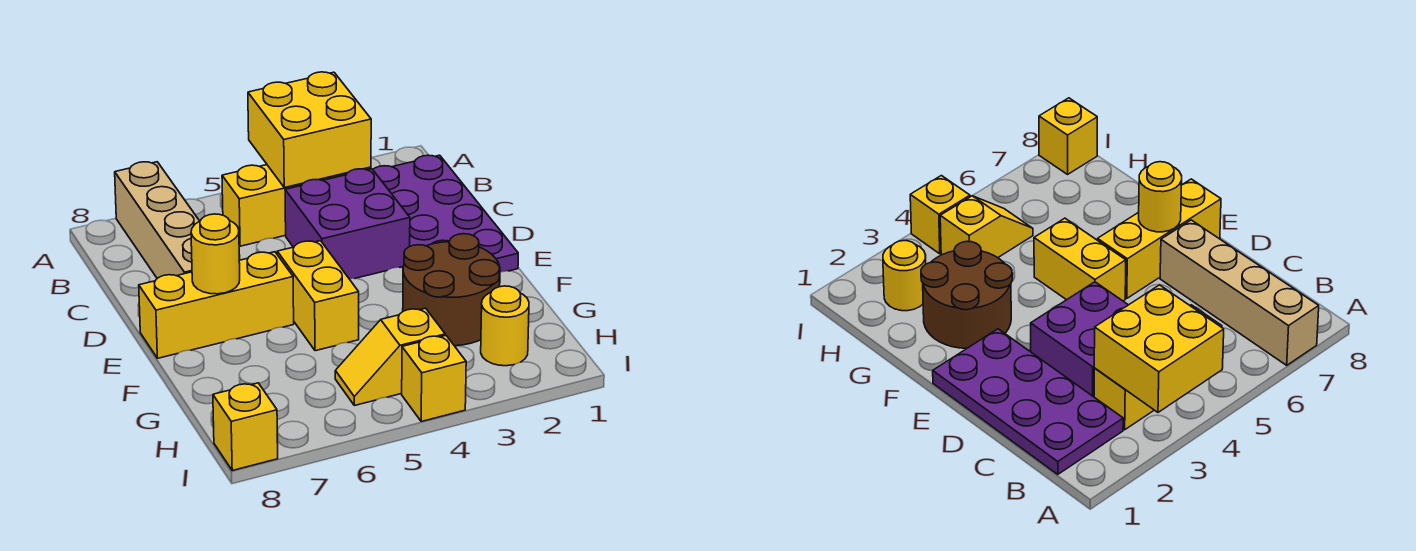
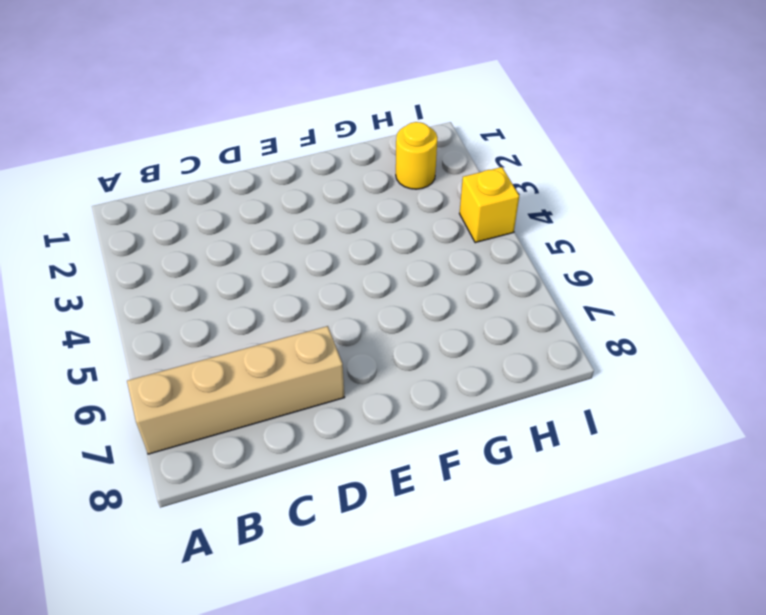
none -> purple plate B1:E2 level 1
none -> yellow brick B3:B5 level 1
none -> purple brick C3:D4 level 1

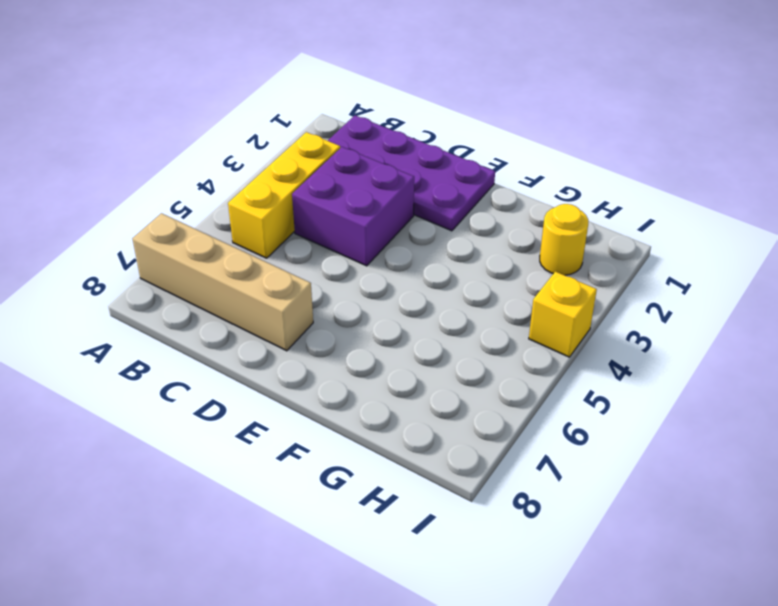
none -> yellow brick E5:F5 level 1
none -> yellow brick E6:E8 level 1
none -> brown round brick F2:G3 level 1

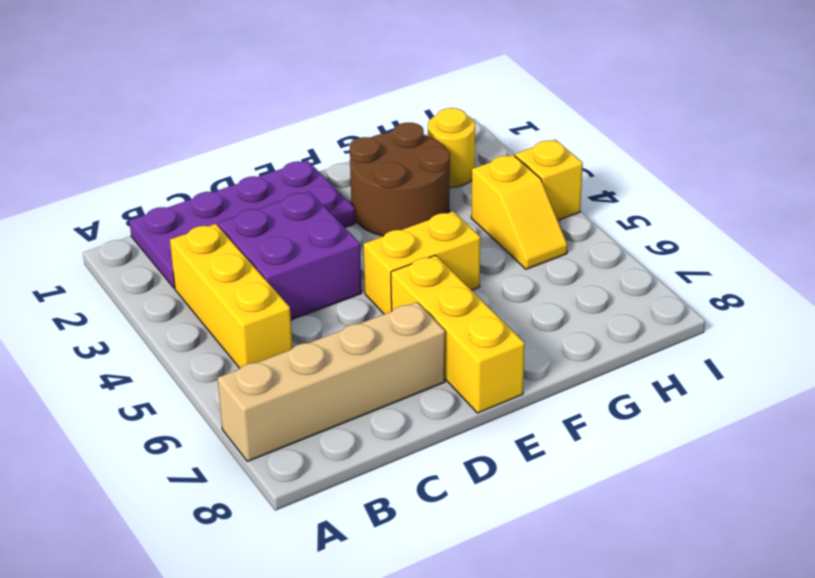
none -> yellow brick I8 level 1
none -> yellow brick A3:B4 level 2
none -> yellow round brick E7 level 2

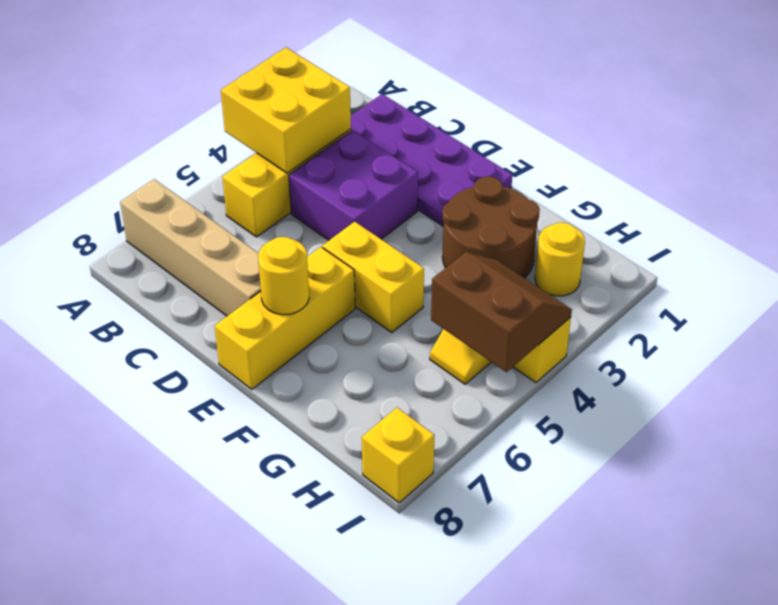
brown slope H4:I5 level 2 top 5 -> none

